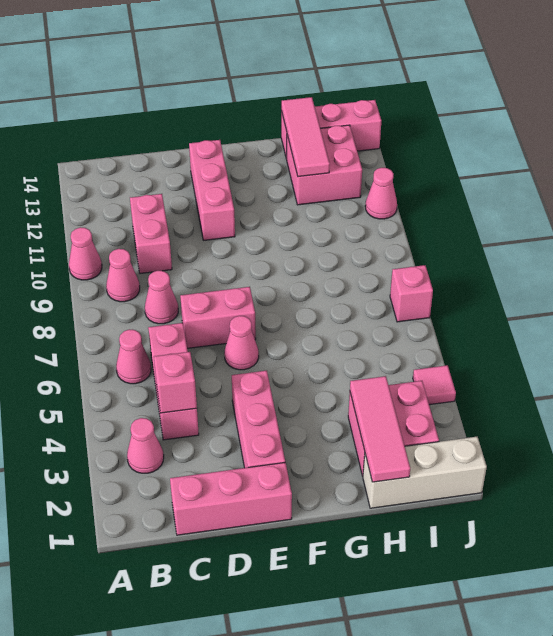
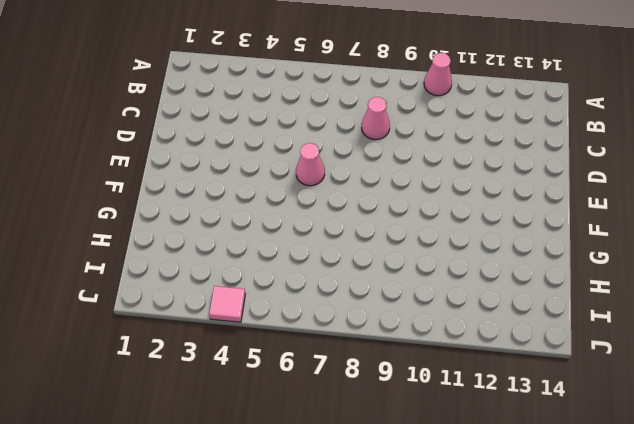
none -> pink cone B3 level 1
none -> pink cone B6 level 1
none -> pink cone B9 level 1

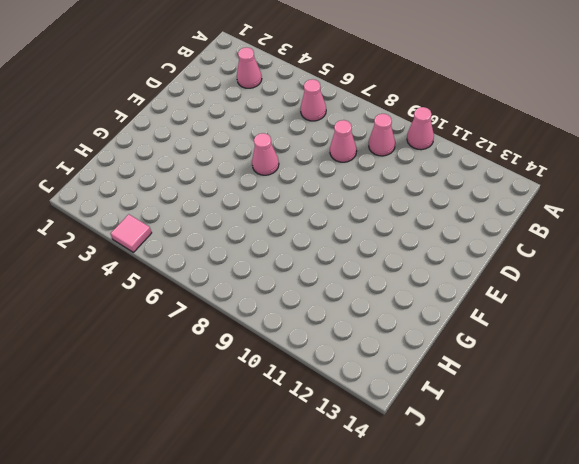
none -> pink brick C1:E1 level 1
none -> pink brick C4:C6 level 1
none -> pink brick C10:C11 level 1

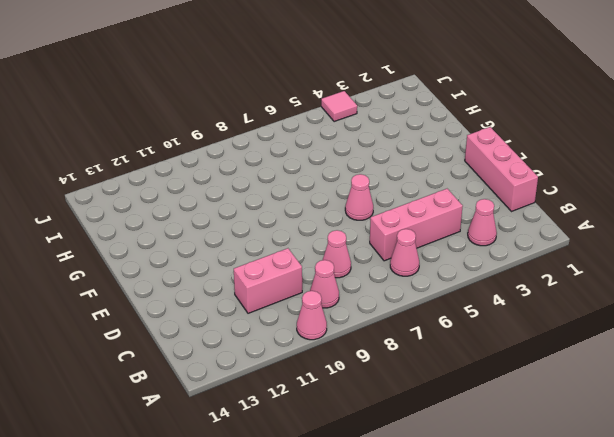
none -> pink brick D7:E7 level 1
none -> pink brick E2:E4 level 1
none -> pink brick E11:E13 level 1

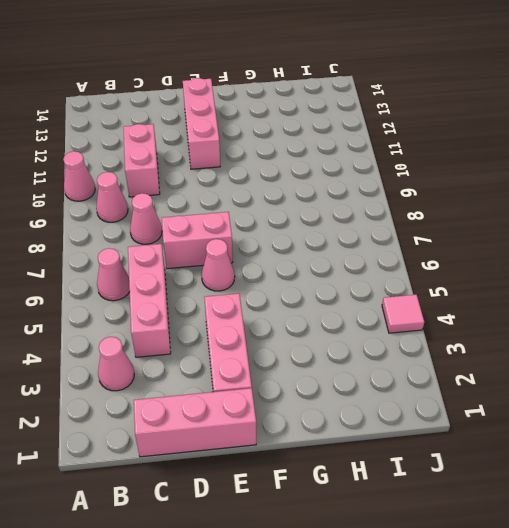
none -> white brick H1:J1 level 1
none -> pink brick H2:I3 level 1
none -> pink brick H12:I13 level 1

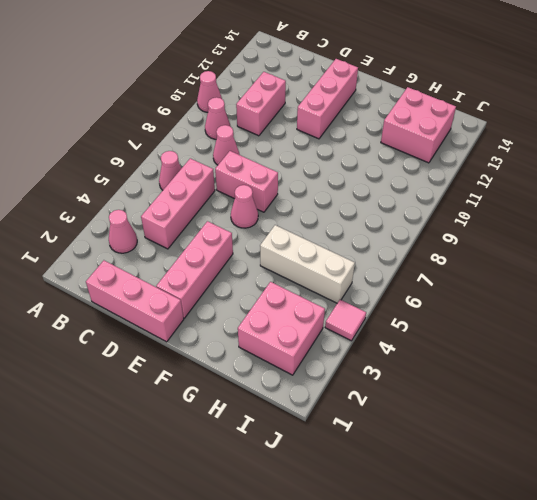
white brick G5:I5 level 1 -> white brick H1:J1 level 1
none -> pink brick H14:J14 level 1
none -> pink brick J7 level 1
none -> pink cone J11 level 1

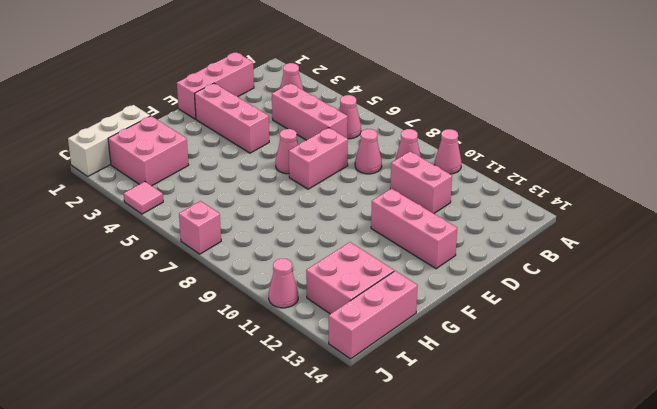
none -> pink brick C4 level 2
none -> pink tile H1:H3 level 2
none -> pink tile H12:H14 level 2

